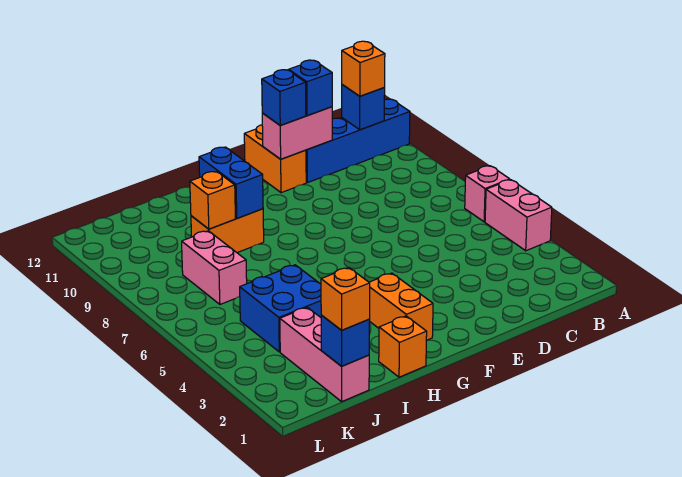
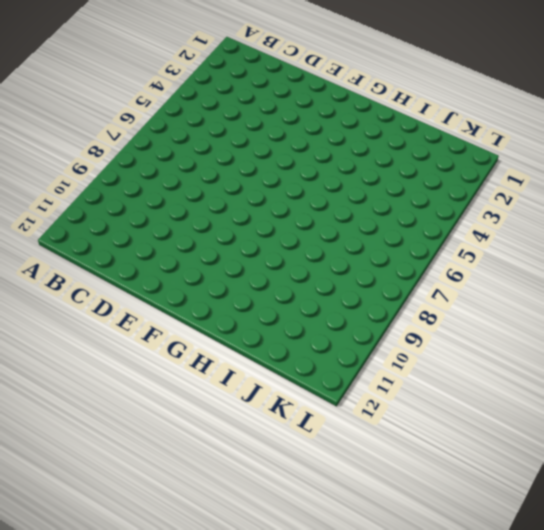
none -> pink brick A4:A5 level 1
none -> pink brick A6 level 1
none -> blue brick A11:D11 level 1

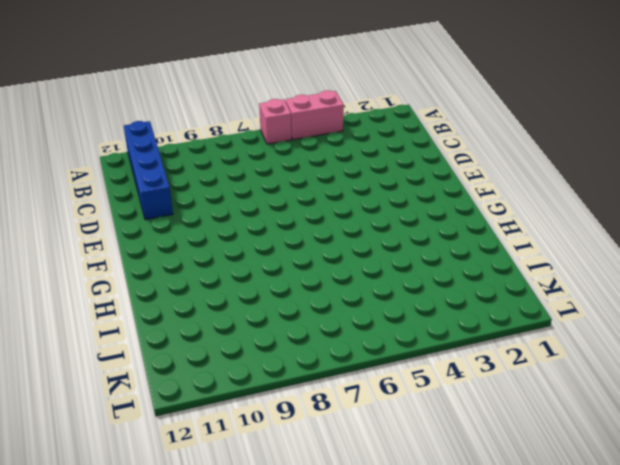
none -> orange brick E11:E12 level 1
none -> orange brick G2:G3 level 1
none -> orange brick H1 level 1

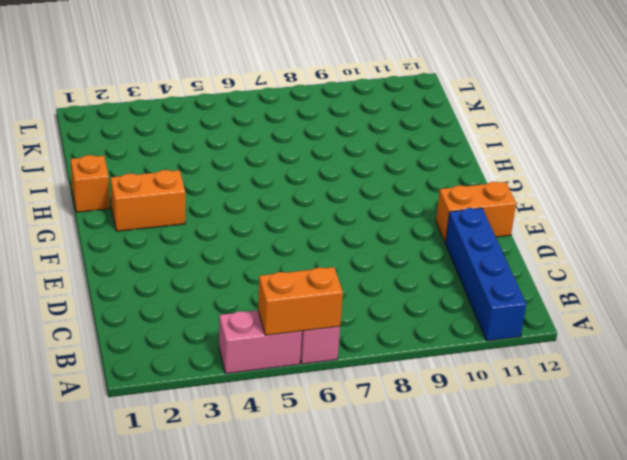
orange brick A5:A6 level 2 -> orange brick H9:I9 level 1
none -> blue brick I4:J5 level 1
none -> pink brick J1:J3 level 1
none -> pink brick J7:J8 level 1

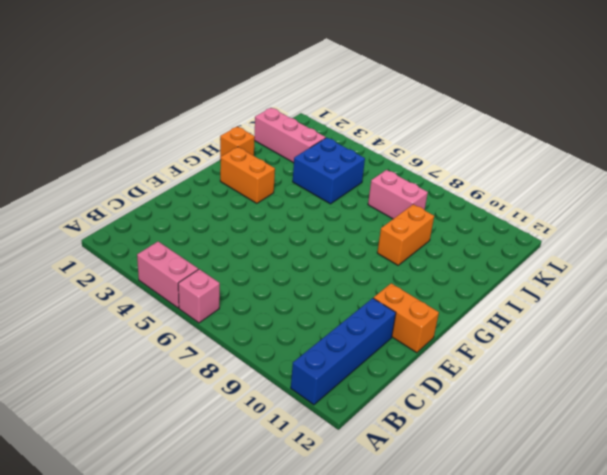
none -> blue brick B11 level 2
none -> pink brick D11:E11 level 2
none -> blue brick H9:H10 level 2

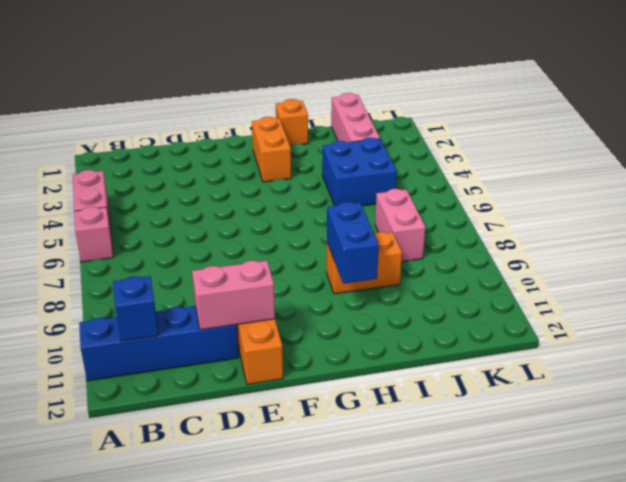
none -> orange brick I9 level 2
none -> blue brick J1 level 2
none -> orange brick B11 level 3

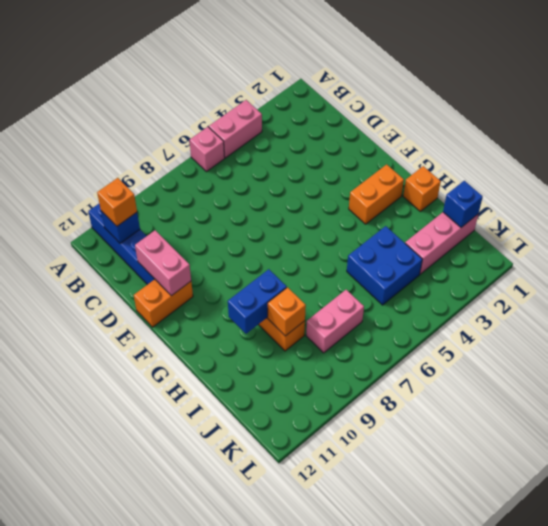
none -> blue brick D11 level 3
none -> blue brick E11 level 3
none -> orange brick J1 level 3

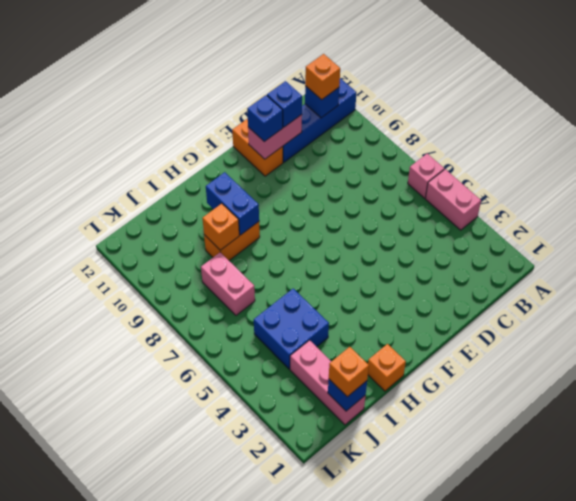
none -> orange brick G2:G3 level 1

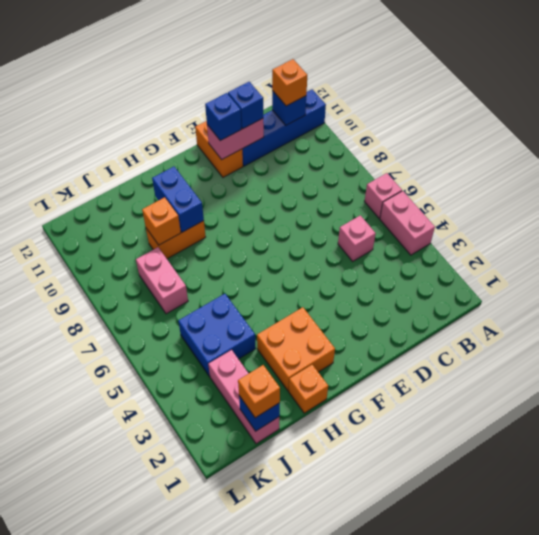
pink brick C5 level 1 -> none
orange brick G2:H3 level 1 -> orange brick G2:G3 level 1

